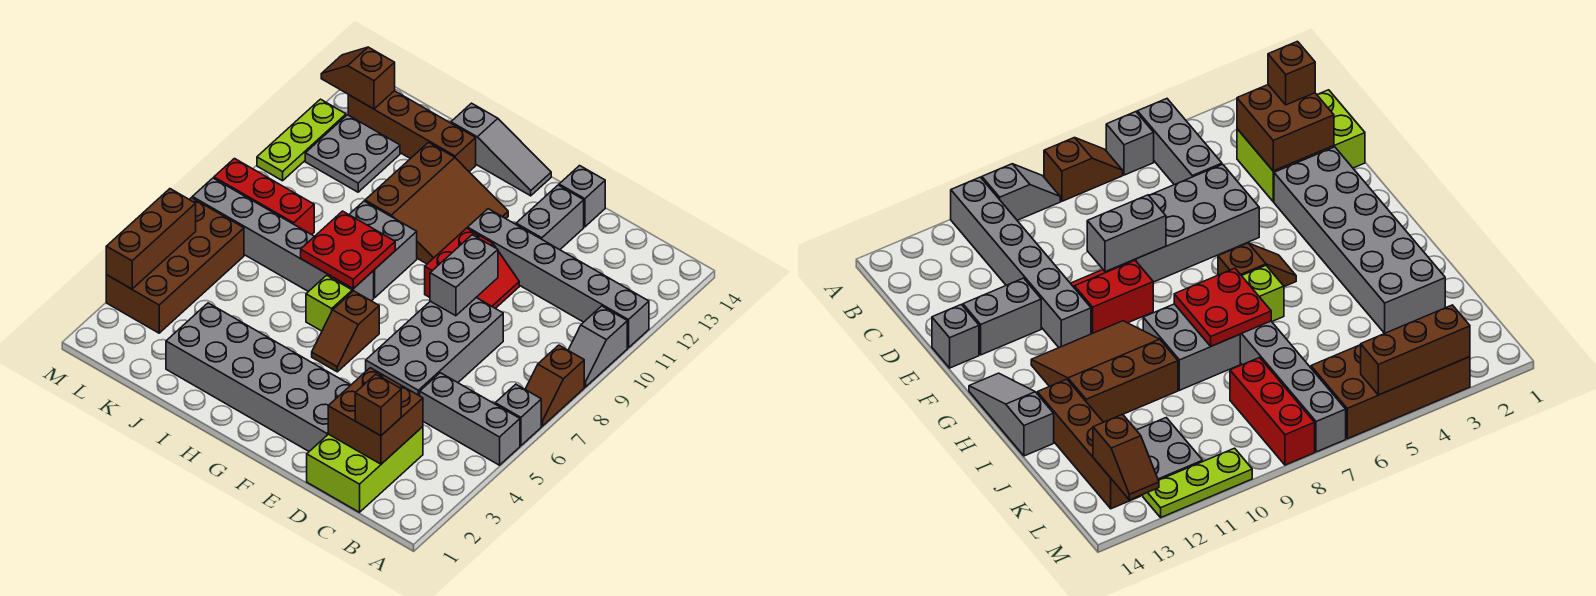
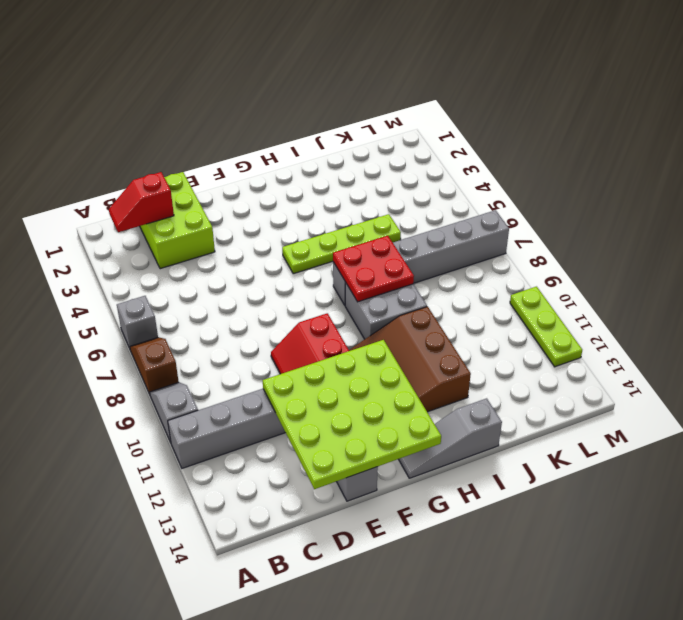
red slope B2:C2 level 2 top C -> brown brick C2:D3 level 2
lime plate D11:G14 level 2 -> none
lime plate G5:J5 level 1 -> brown slope G5:G6 level 1 top 6
none -> grey brick A5:C5 level 1
none -> grey brick D5:E8 level 1
none -> grey brick E2:J3 level 1

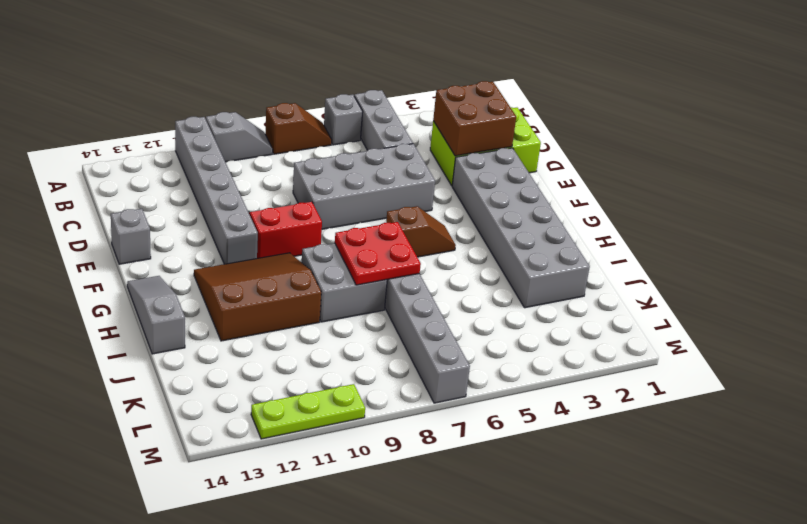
none -> grey brick E12:E13 level 1
none -> lime brick H6 level 1
none -> brown brick I13:L13 level 1

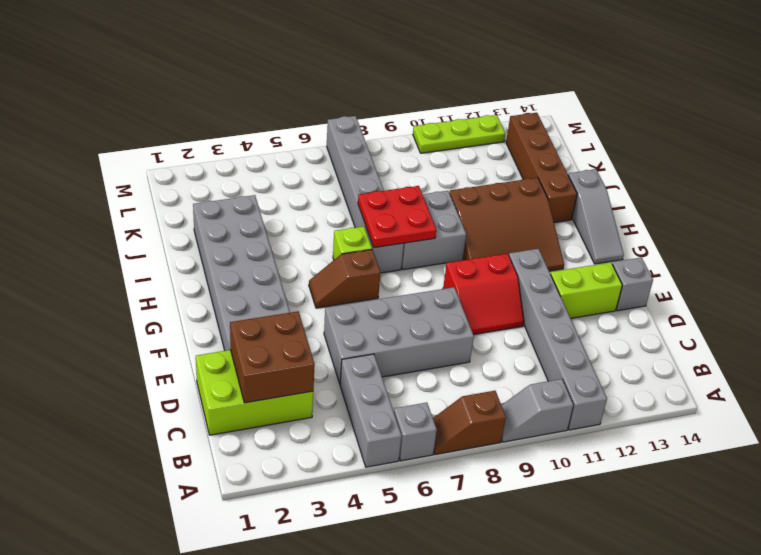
lime brick E12:E13 level 1 -> grey brick E12:E13 level 1
none -> red brick K8:M8 level 1
none -> grey plate K11:L12 level 1
none -> brown brick L3:M6 level 1

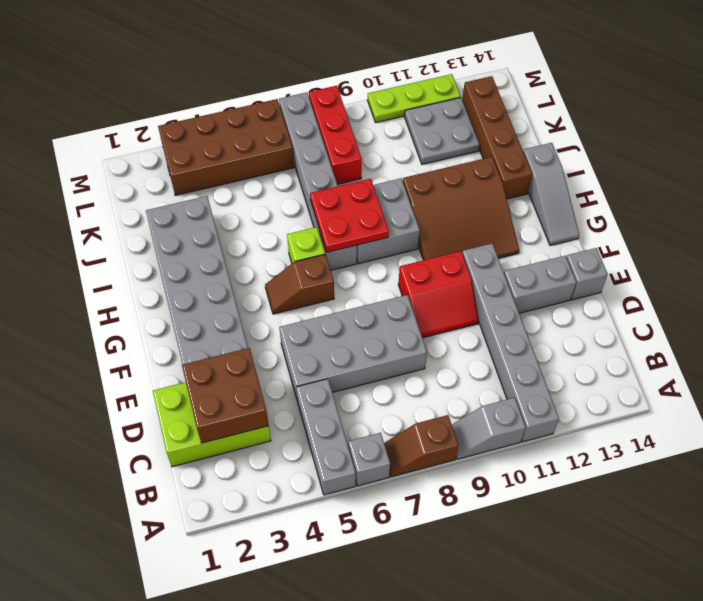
none -> grey brick E8:E9 level 2
none -> brown slope L13:M13 level 2 top L
none -> brown brick M3:M5 level 2

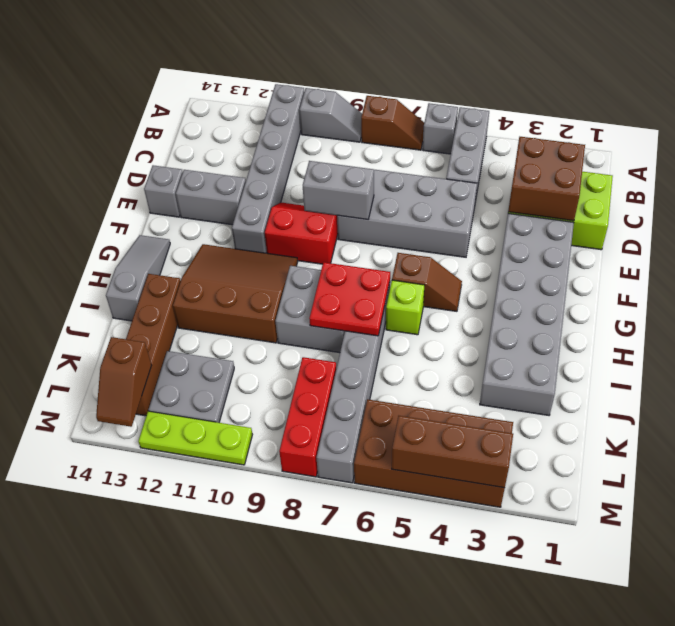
none -> brown brick C2 level 3

